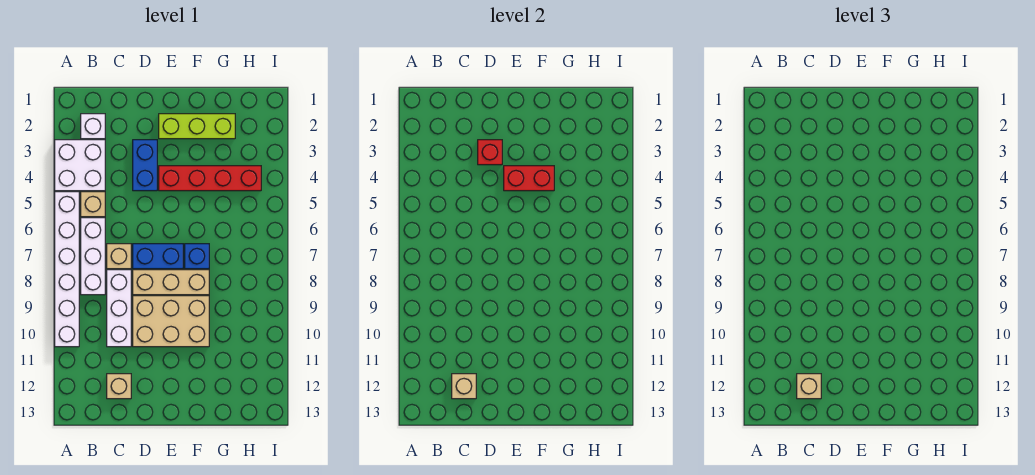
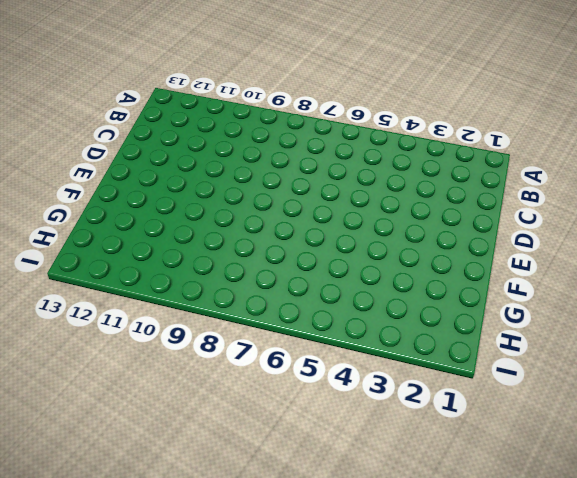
none -> white brick A3:B4 level 1
none -> white brick A5:A10 level 1
none -> white brick B2 level 1

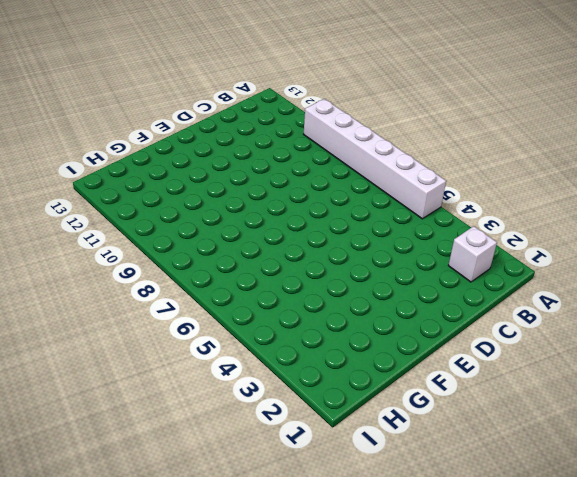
none -> white brick A3:B4 level 1
none -> tan brick B5 level 1
none -> white brick B6:B8 level 1

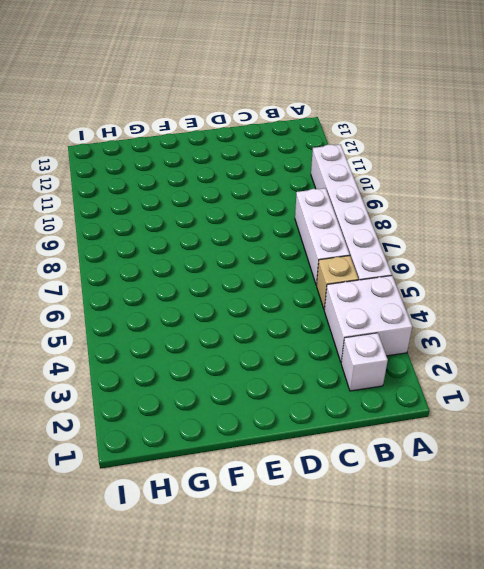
none -> tan brick C7 level 1
none -> white brick C8:C10 level 1
none -> tan brick C12 level 1

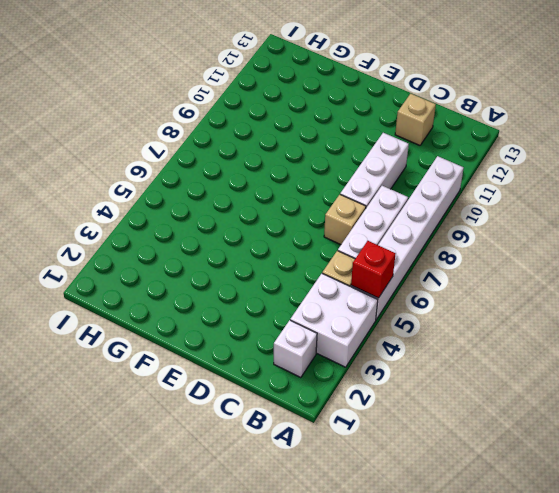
red brick A5 level 2 -> red brick D3 level 2
none -> blue brick D3:D4 level 1
none -> blue brick D7:E7 level 1
none -> tan brick D8:F8 level 1

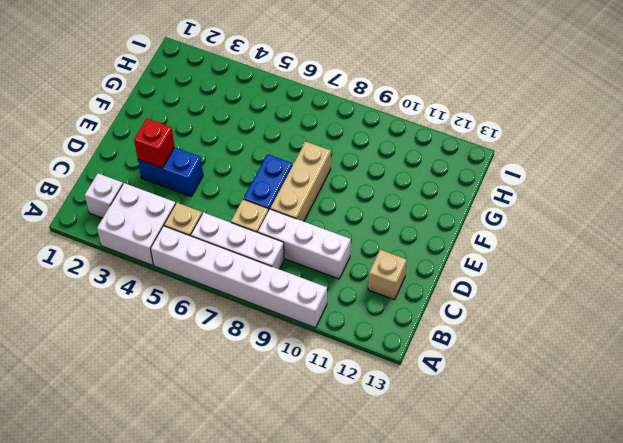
none -> tan brick D9:F10 level 1
none -> lime brick E2:G2 level 1
none -> red brick E4:H4 level 1

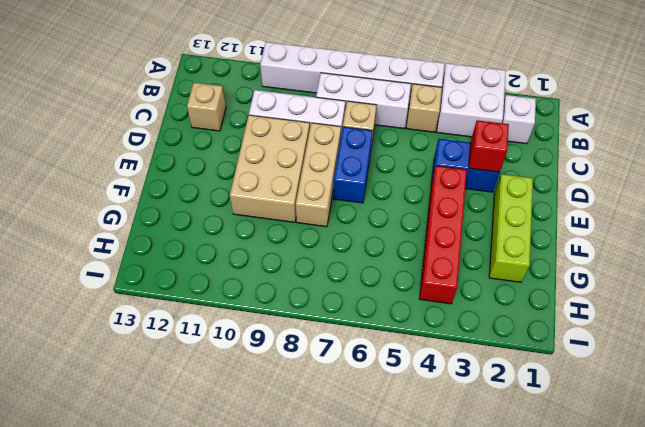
none -> blue brick F7 level 1
none -> tan brick C12 level 2
none -> red brick E4:F4 level 2

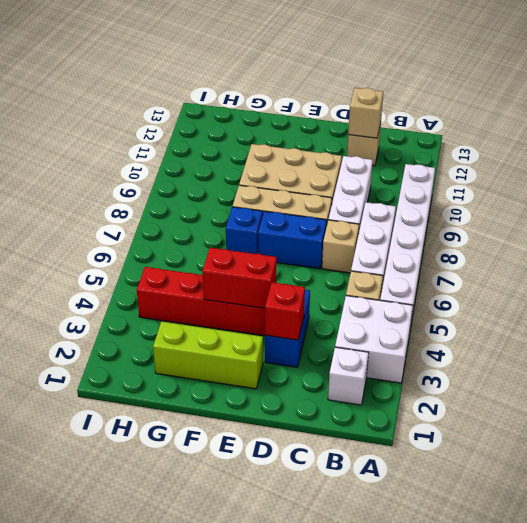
none -> tan brick C12 level 3

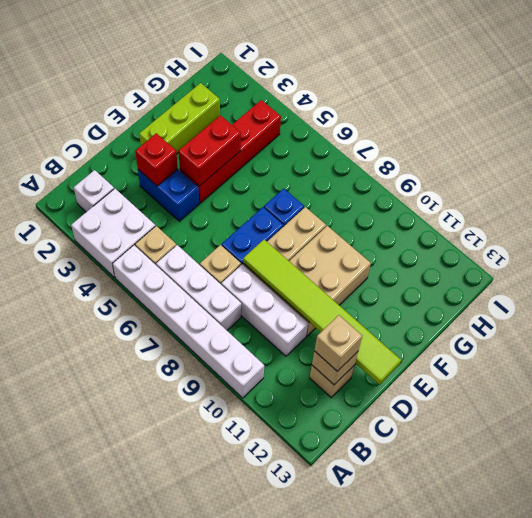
lime tile D8:D13 level 2 -> none

